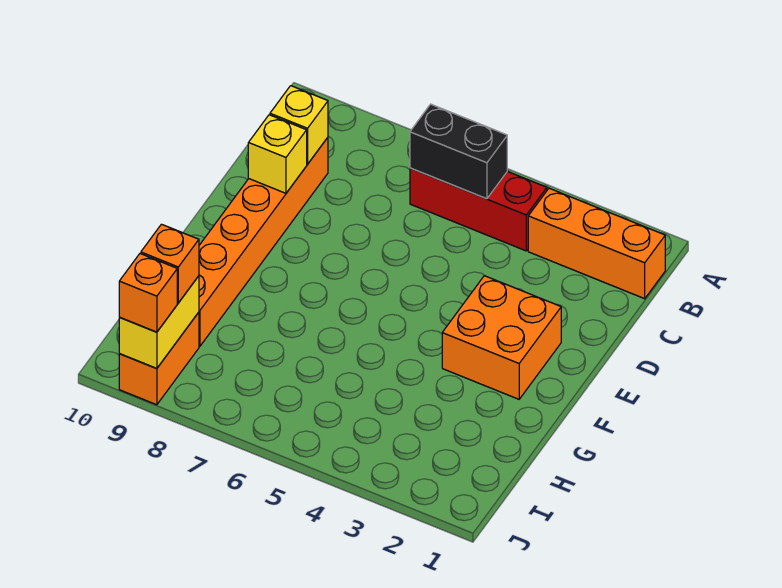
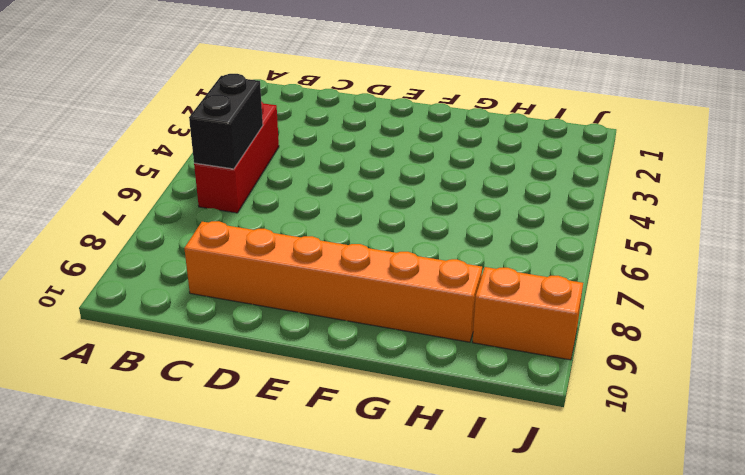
none -> orange brick B1:B3 level 1
none -> orange brick E2:F3 level 1

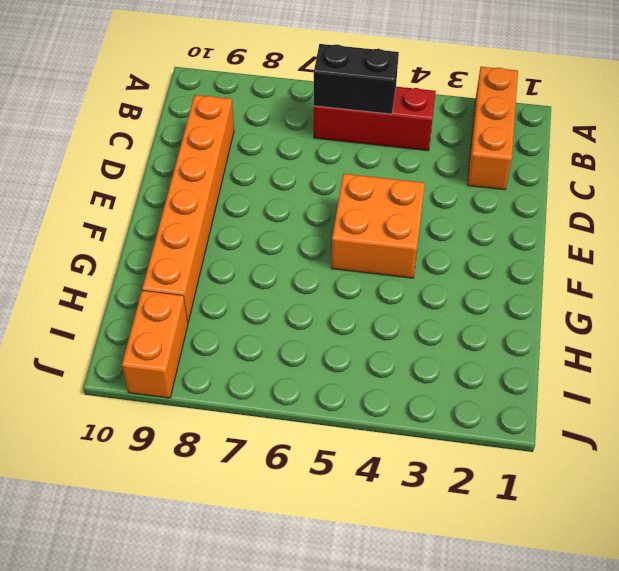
orange brick A2:C2 level 1 -> orange brick B1:B3 level 1
orange brick E4:F5 level 1 -> orange brick E2:F3 level 1
none -> yellow brick C9 level 2
none -> yellow brick D9 level 2

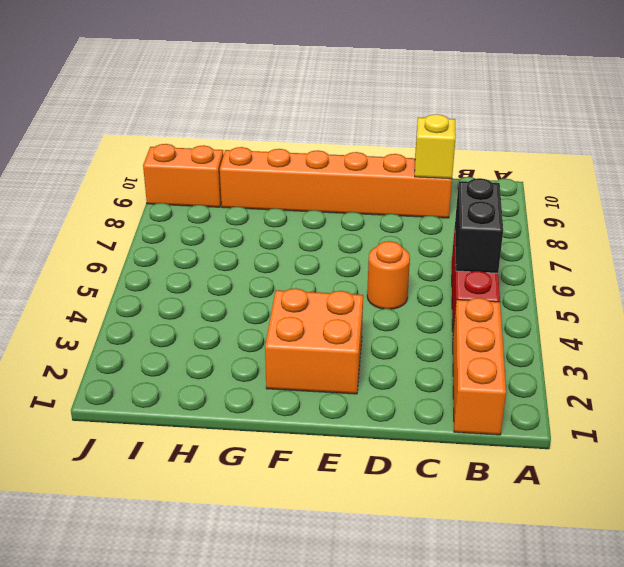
orange round brick D5 level 1 -> none
none -> yellow brick D9 level 2
none -> yellow brick I9:J9 level 2

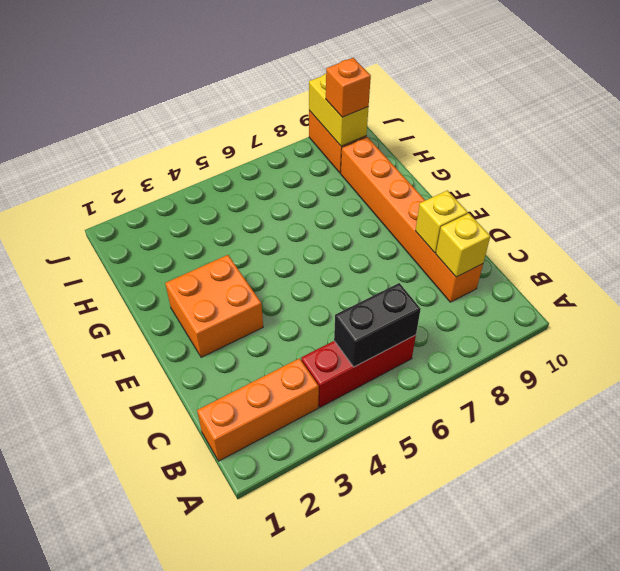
none -> orange brick J9 level 3

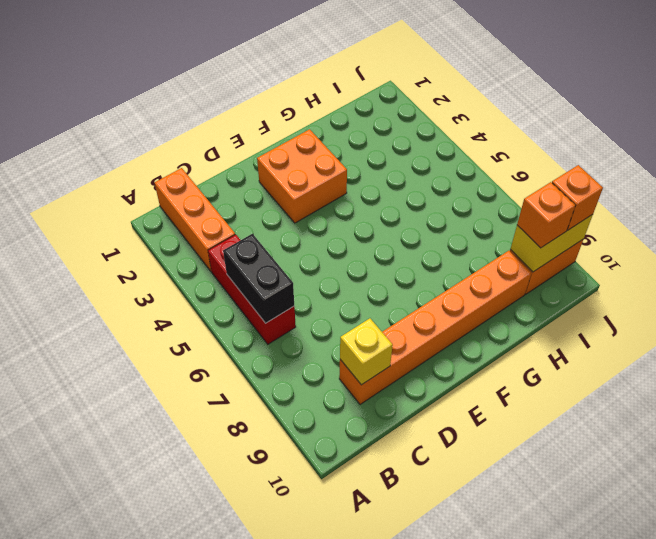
none -> yellow brick D9 level 2

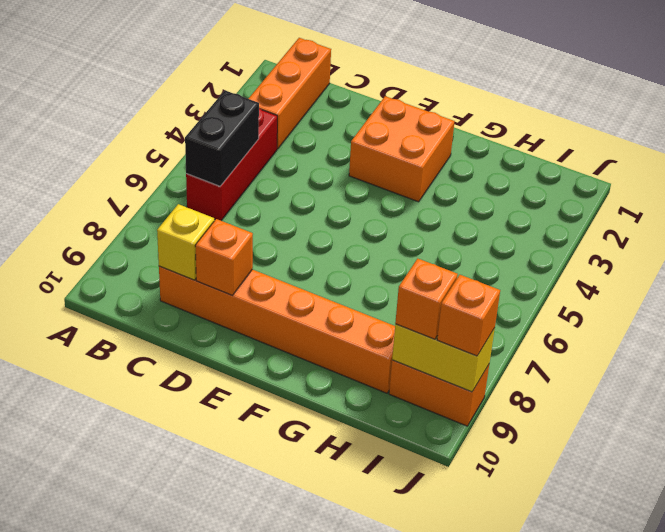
orange brick D9 level 2 -> yellow brick D9 level 2

